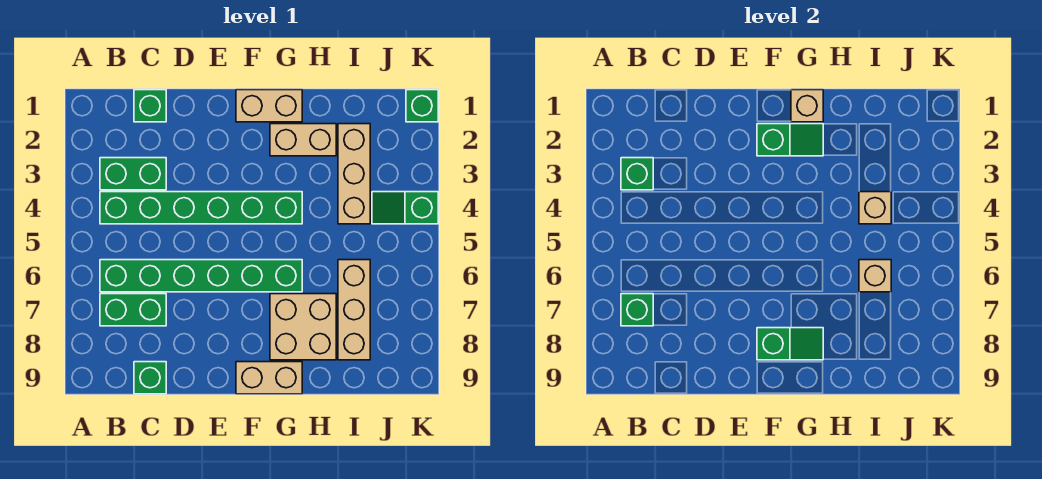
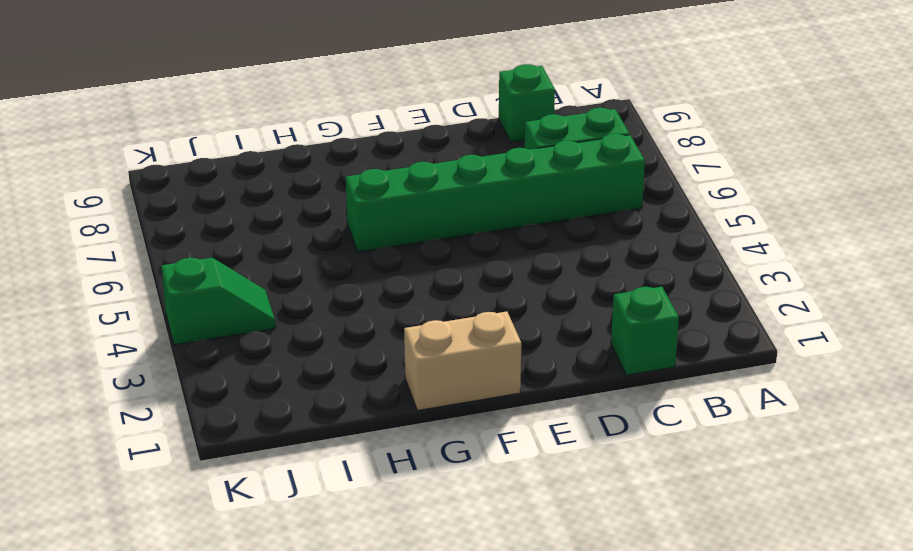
none -> green brick B3:C3 level 1
none -> green brick B4:G4 level 1
none -> tan brick F9:G9 level 1

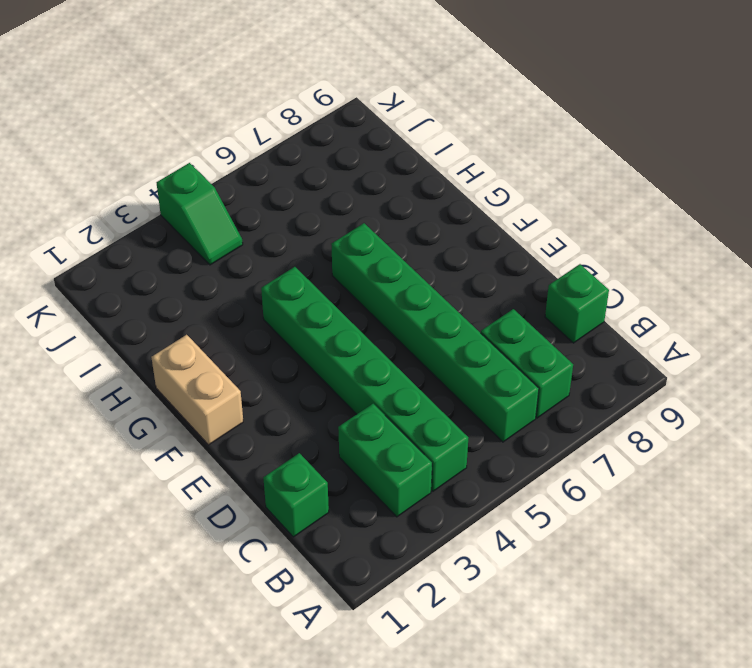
none -> tan brick F9:G9 level 1
none -> tan brick G2:H2 level 1
none -> tan brick G7:H8 level 1

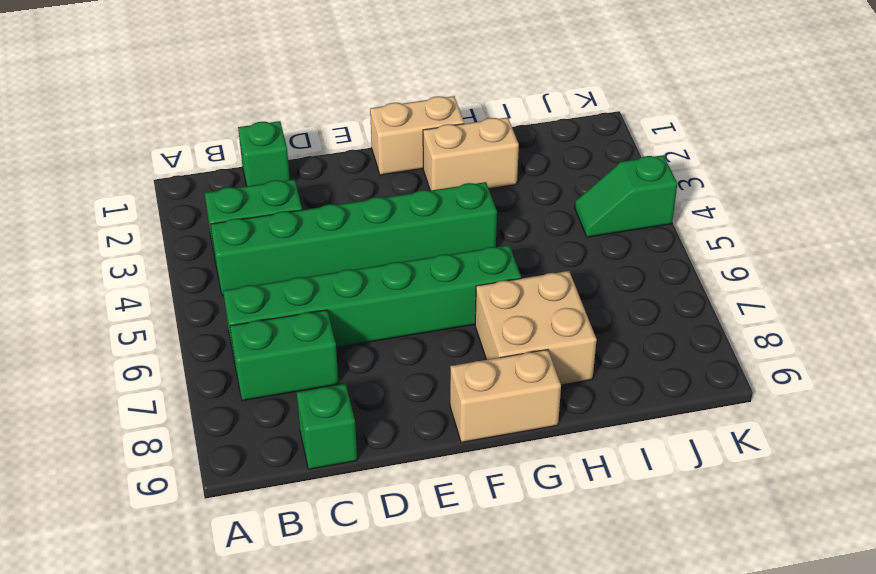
none -> tan brick I2:I4 level 1
none -> tan brick I6:I8 level 1
none -> green brick K1 level 1

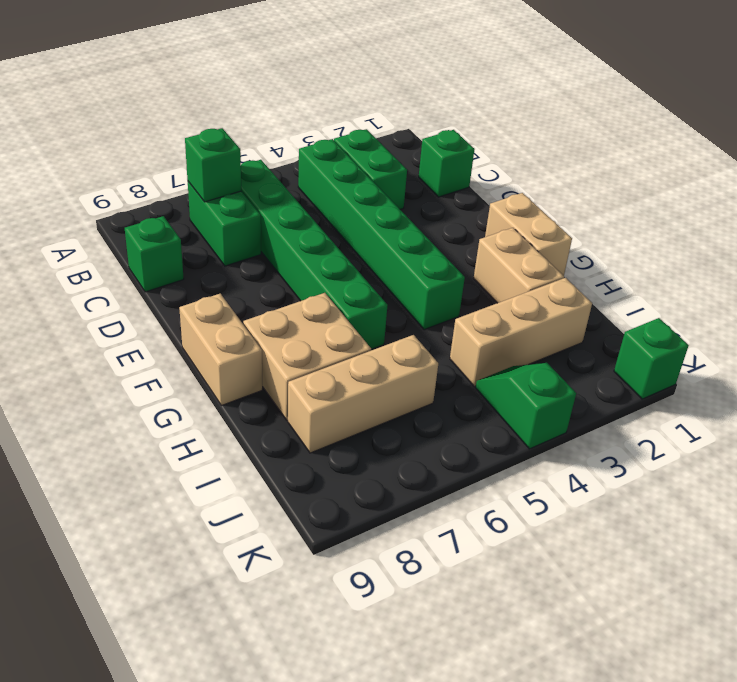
none -> green brick B3 level 2
none -> green slope F2:G2 level 2 top F
none -> green slope F8:G8 level 2 top F

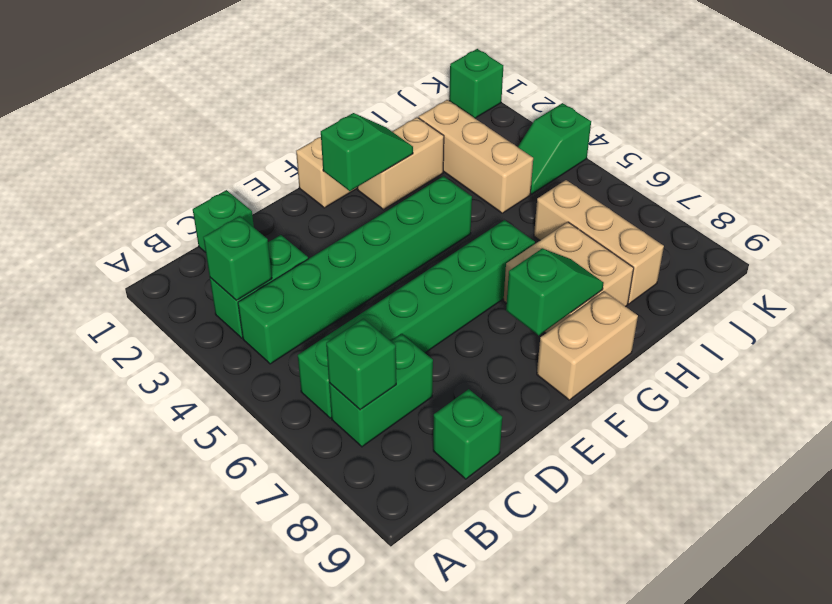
none -> tan brick G1 level 2
none -> tan brick I4 level 2
none -> tan brick I6 level 2

